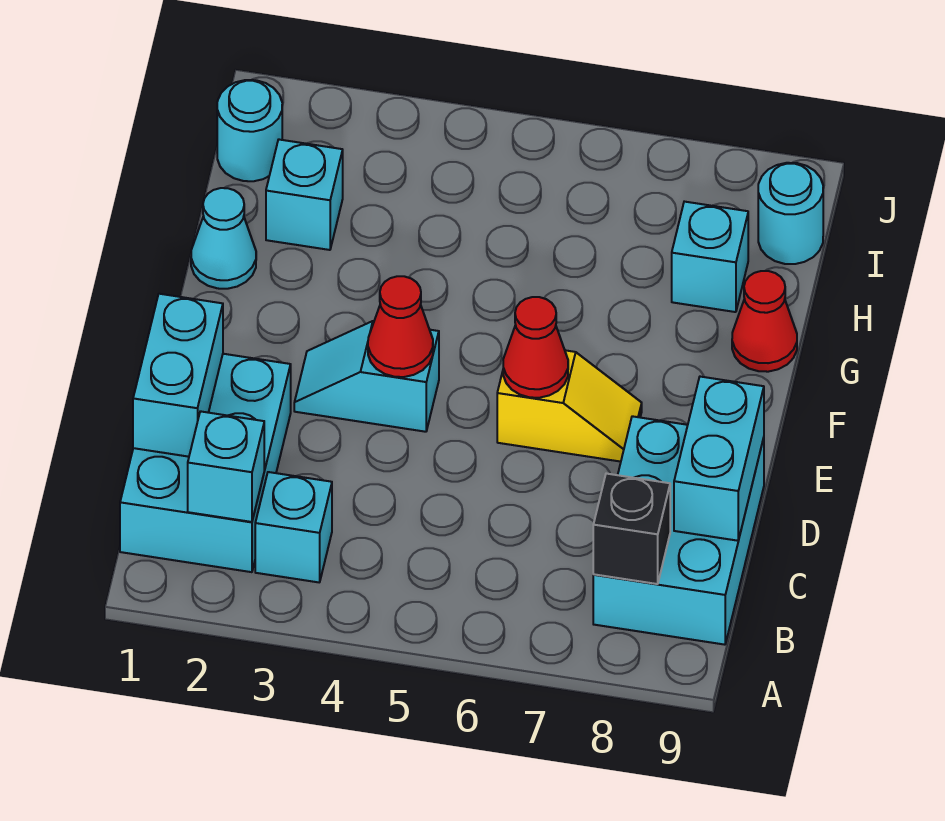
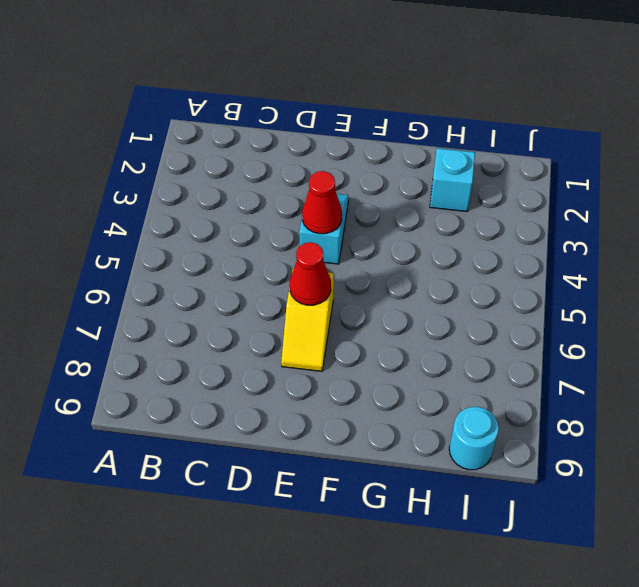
none -> cyan brick B1:D2 level 1
none -> cyan brick B3 level 1
none -> cyan brick B8:D9 level 1

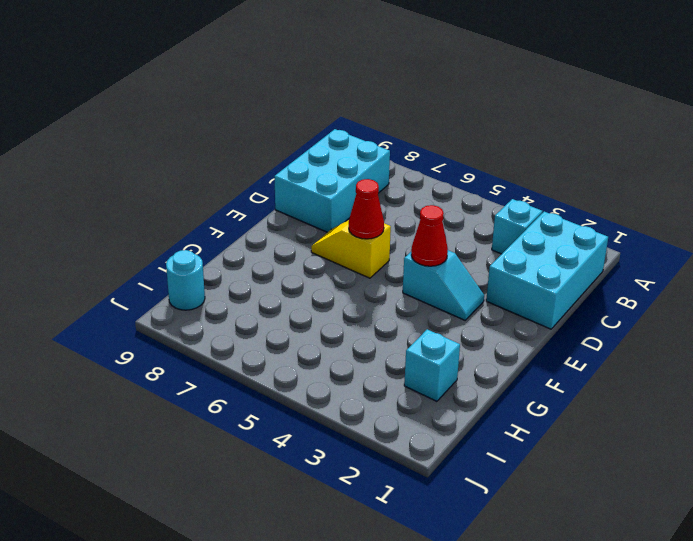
none -> cyan cone G1 level 1
none -> red cone G9 level 1
none -> cyan brick H8 level 1

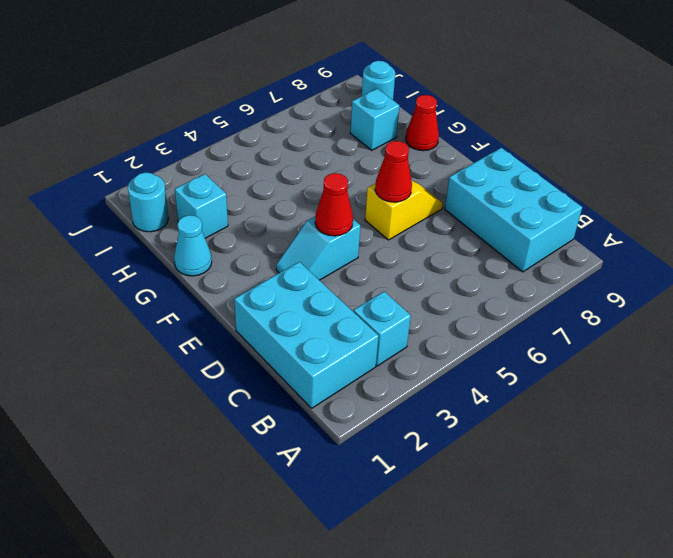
none -> cyan brick B2 level 2
none -> black brick B8 level 2
none -> cyan brick C1:D1 level 2

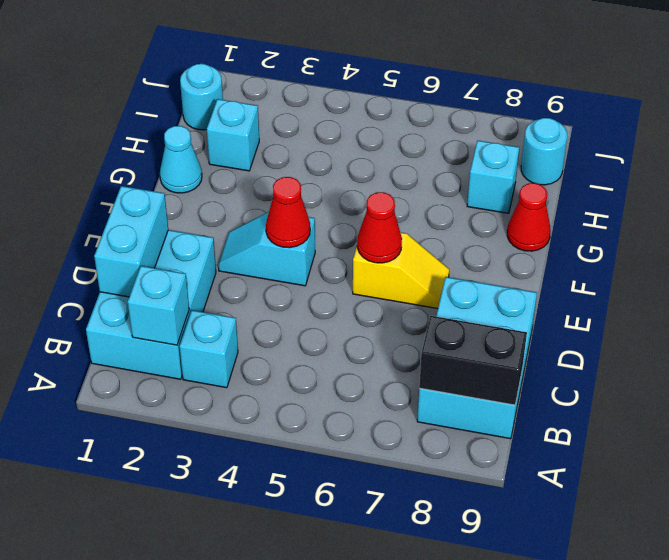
black brick B8:B9 level 2 -> black brick B8 level 2
none -> cyan brick C9:D9 level 2

